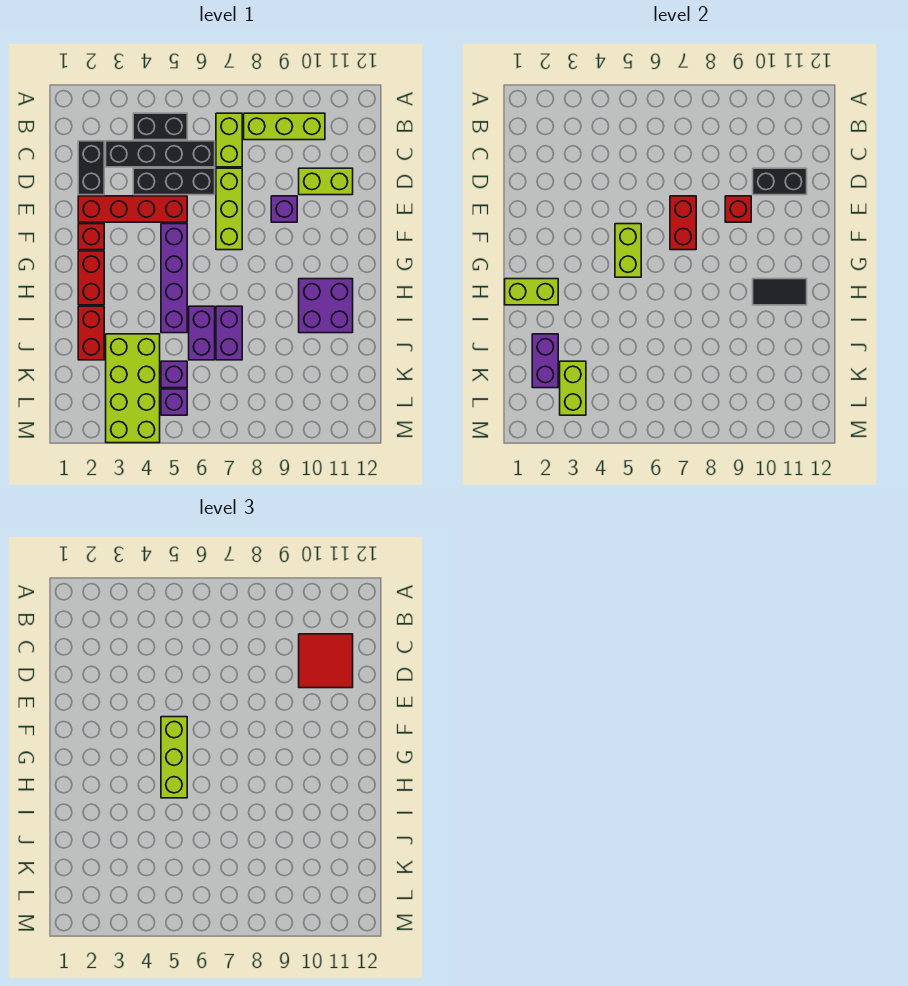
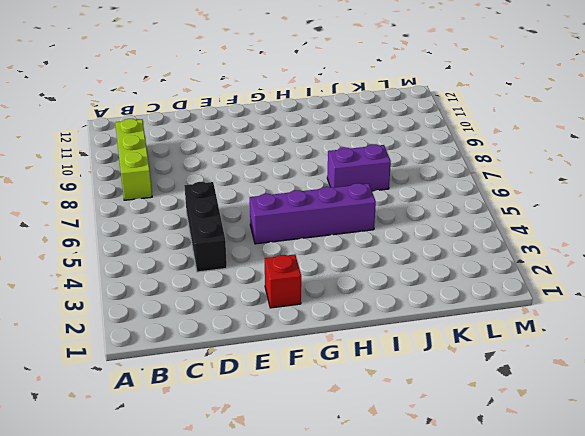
none -> black brick B4:B5 level 1
none -> lime brick B7:C7 level 1
none -> black brick C2:D2 level 1
none -> black brick C3:C6 level 1

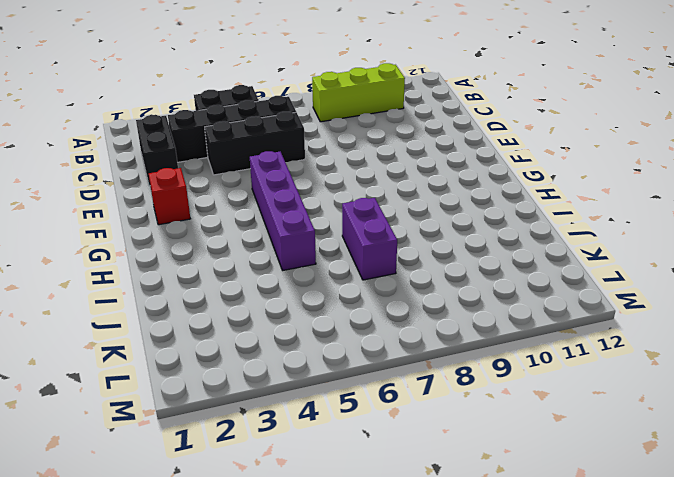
none -> lime brick B7:C7 level 1
none -> lime brick D7:F7 level 1
none -> lime brick D10:D11 level 1
none -> red brick E2:E5 level 1

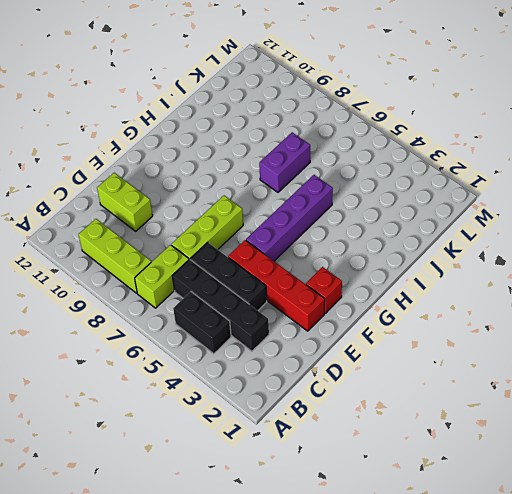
none -> black brick C2:D2 level 1
none -> purple brick E9 level 1
none -> red brick G2:H2 level 1
none -> purple brick H10:I11 level 1

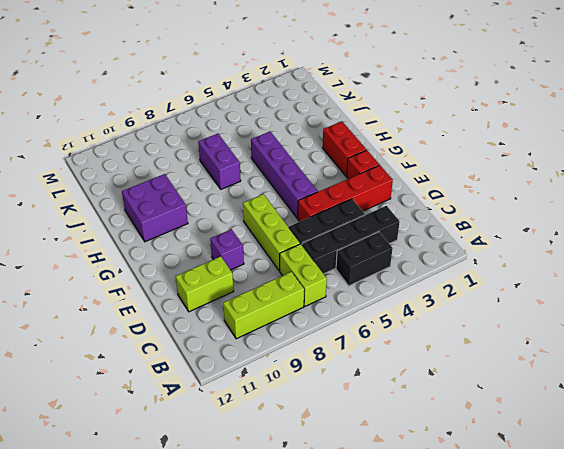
none -> black brick C2:D2 level 1
none -> red brick I2:J2 level 1
none -> purple brick I6:J6 level 1
none -> lime brick J3:M4 level 1

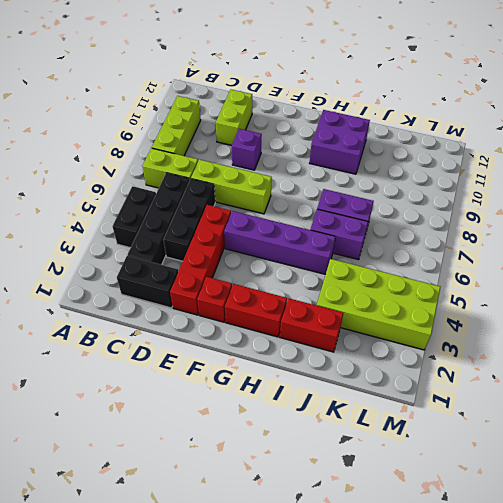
none -> purple brick K5 level 1
none -> purple brick L5 level 1
none -> black brick D10:D11 level 2
none -> red brick E7:F7 level 2

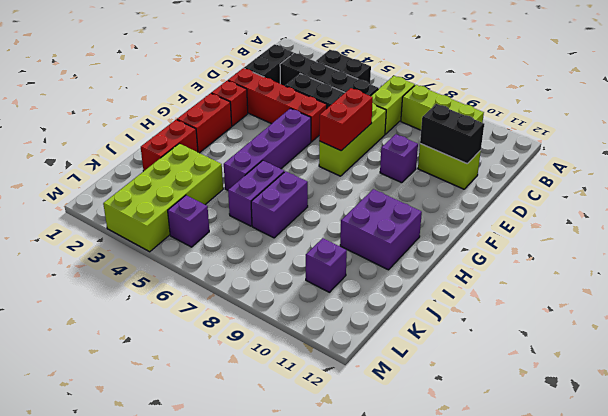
purple brick K10 level 1 -> purple brick K5 level 1
none -> red brick E9 level 2
none -> lime brick F5:G5 level 2
none -> lime brick H1:H2 level 2
none -> black tile H10:H11 level 2

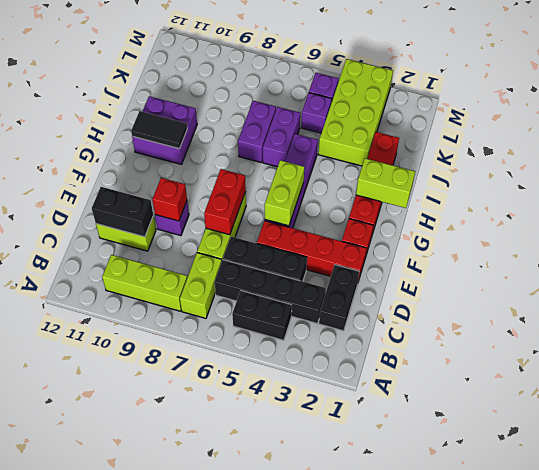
none -> purple brick J2:K2 level 2
none -> lime brick K3:L3 level 2
none -> red tile C10:D11 level 3
none -> lime brick F5:H5 level 3

